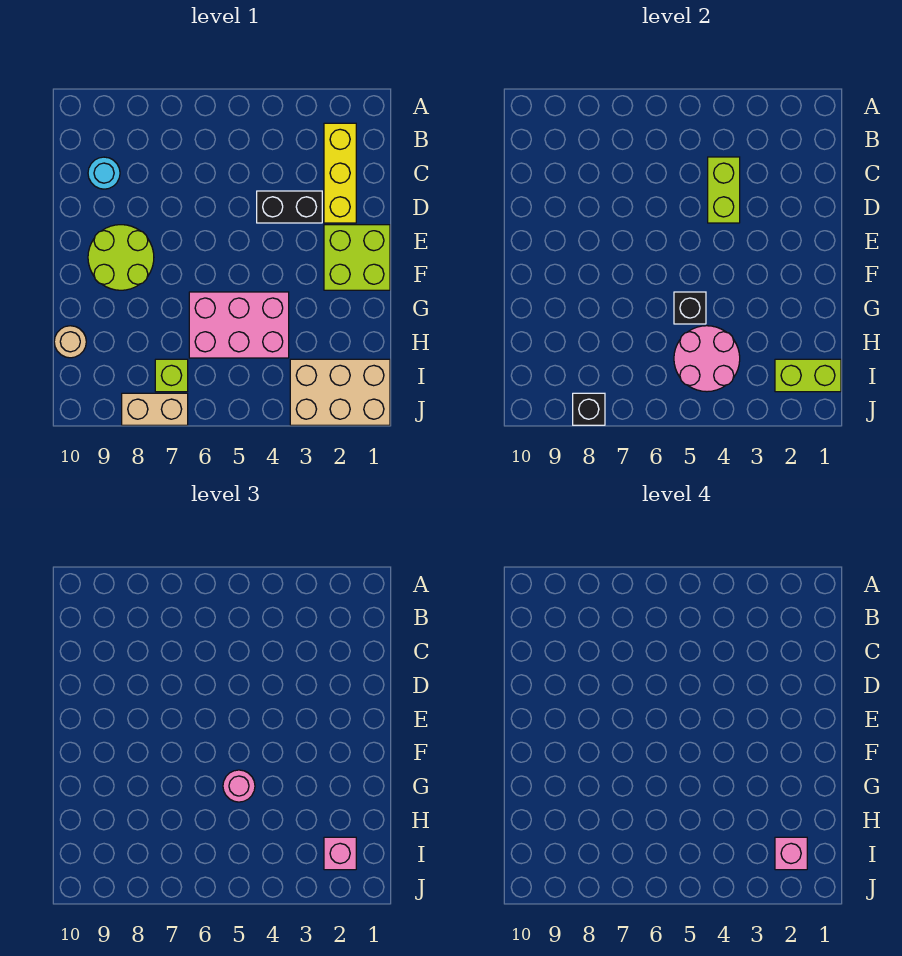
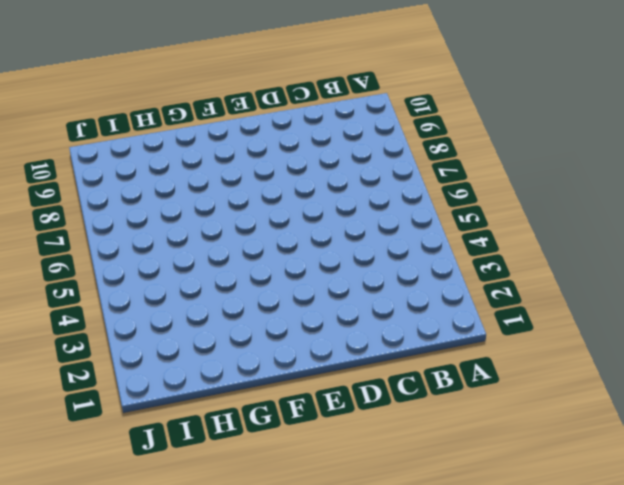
none -> yellow brick B2:D2 level 1
none -> cyan round brick C9 level 1
none -> black brick D3:D4 level 1

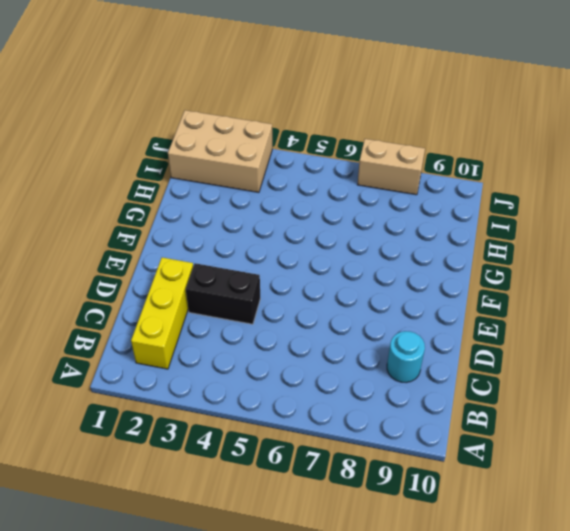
none -> lime brick E1:F2 level 1
none -> lime round brick E8:F9 level 1
none -> pink brick G4:H6 level 1

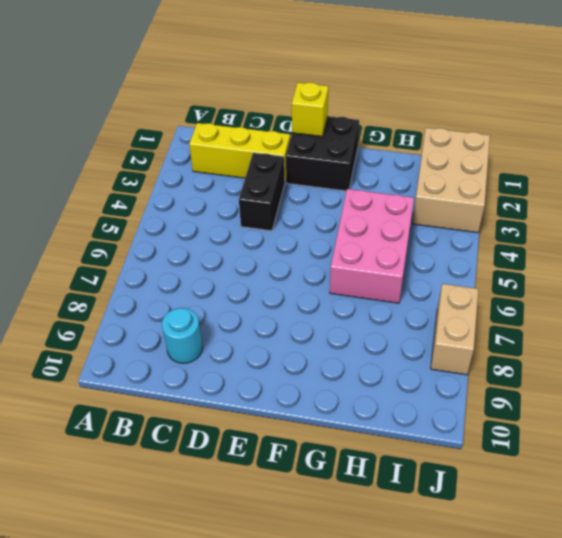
black brick E1:F2 level 1 -> lime brick E1:F2 level 1
yellow brick E1 level 2 -> none
none -> lime round brick E8:F9 level 1
none -> tan round brick H10 level 1
none -> lime brick I7 level 1

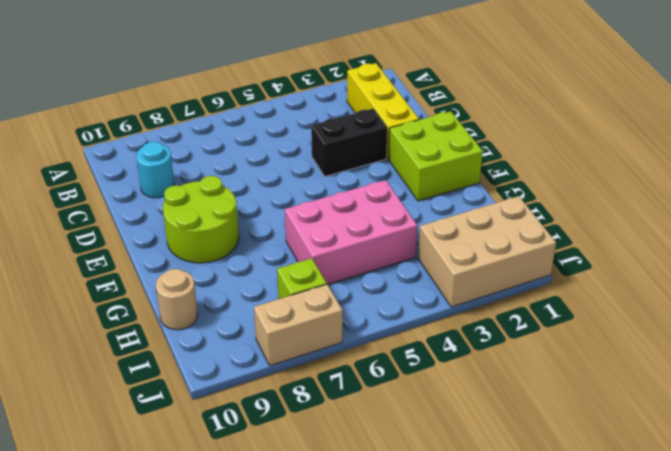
none -> lime brick C4:D4 level 2
none -> black brick G5 level 2
none -> pink round brick H4:I5 level 2

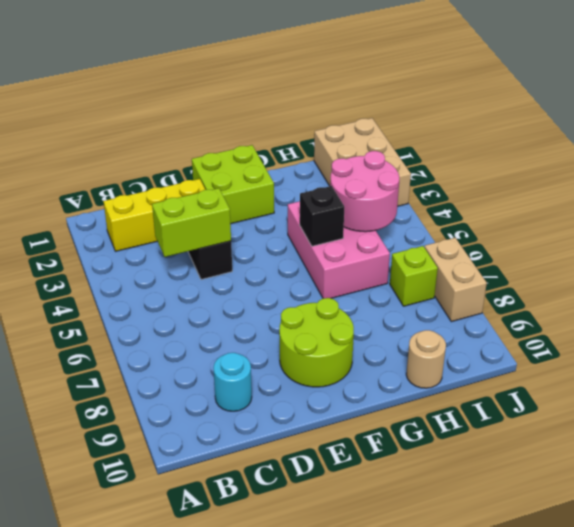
none -> lime brick I1:I2 level 2
none -> black brick J8 level 2
none -> pink round brick G5 level 3

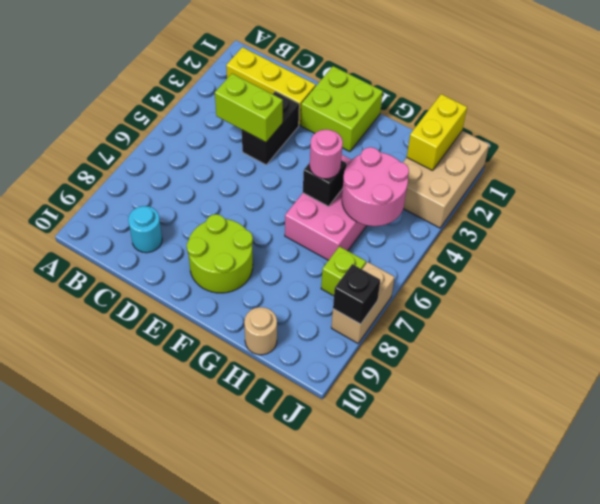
yellow brick I1:I2 level 2 -> lime brick I1:I2 level 2
none -> pink brick I2 level 3
none -> pink brick I2 level 4

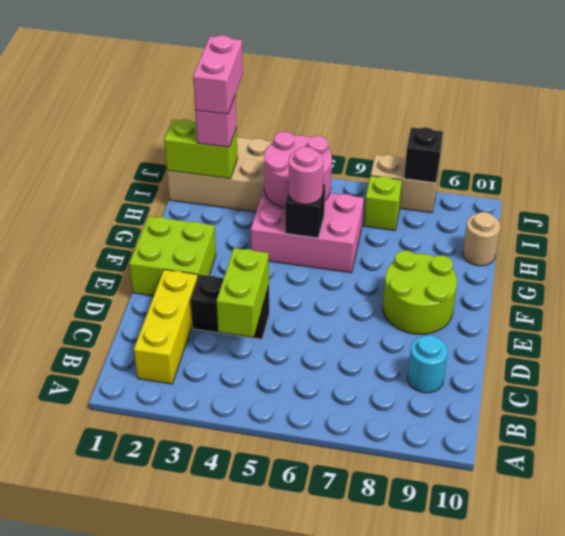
pink brick I2:J2 level 4 -> pink brick I2 level 4

